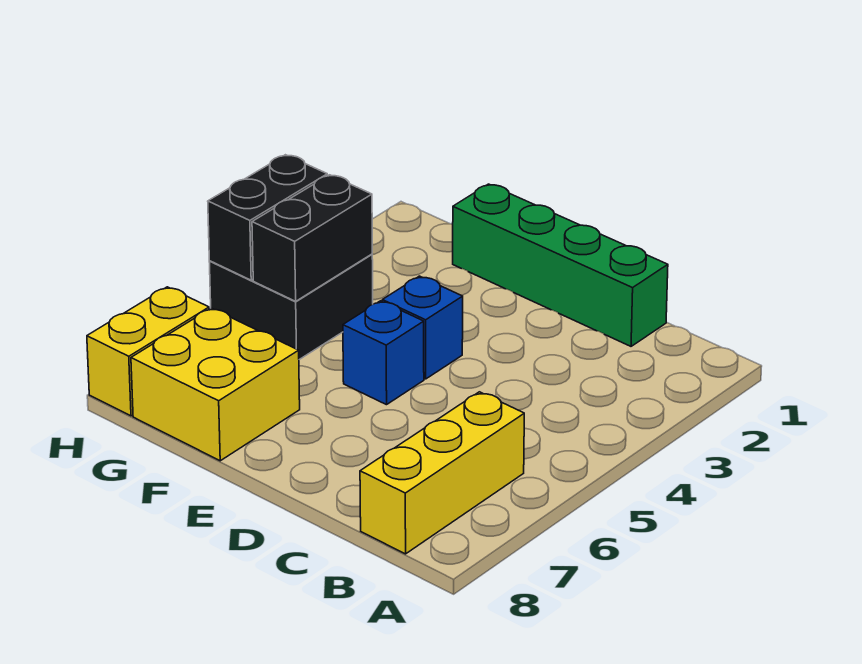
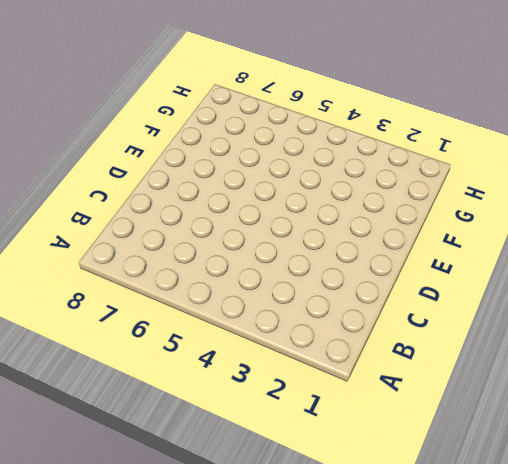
none -> yellow brick B6:B8 level 1
none -> green brick C1:F1 level 1

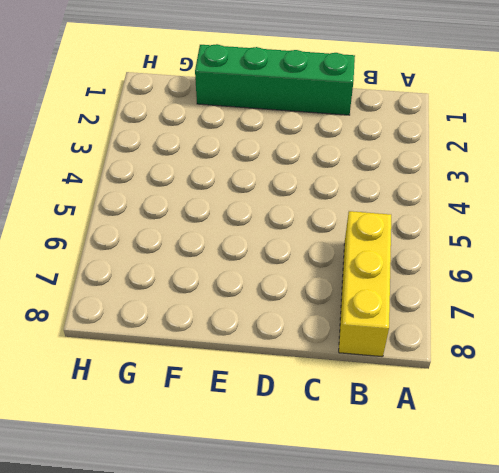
none -> blue brick E4 level 1
none -> blue brick E5 level 1

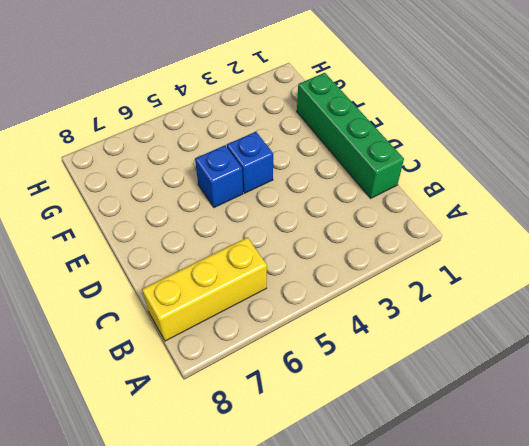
none -> yellow brick F7:G8 level 1
none -> black brick G4:H5 level 1

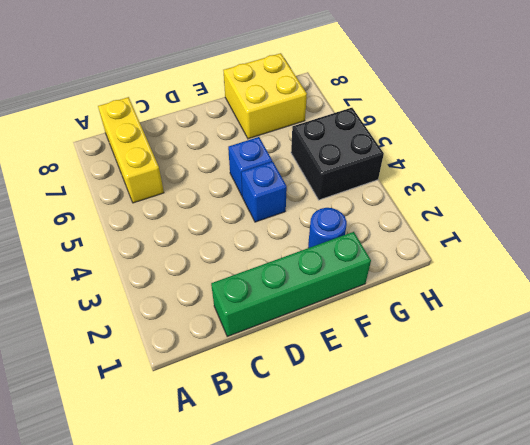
blue round brick F2 level 1 -> none
none -> yellow brick H7:H8 level 1
none -> black brick G4:G5 level 2

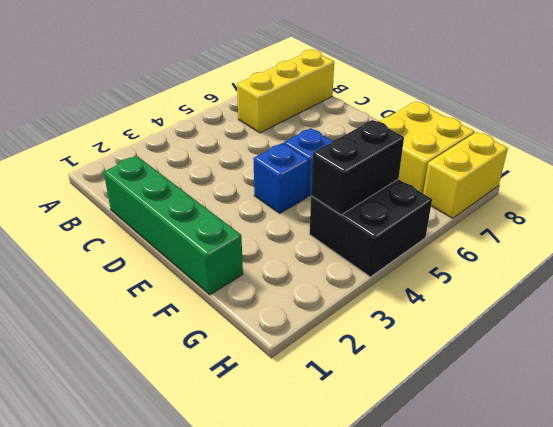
none -> black brick H4:H5 level 2

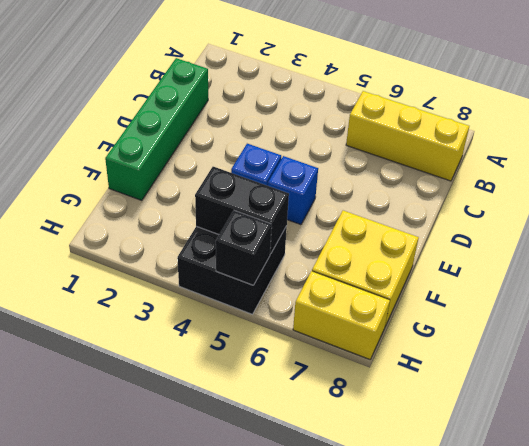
black brick H5 level 2 -> black brick H4:H5 level 2

